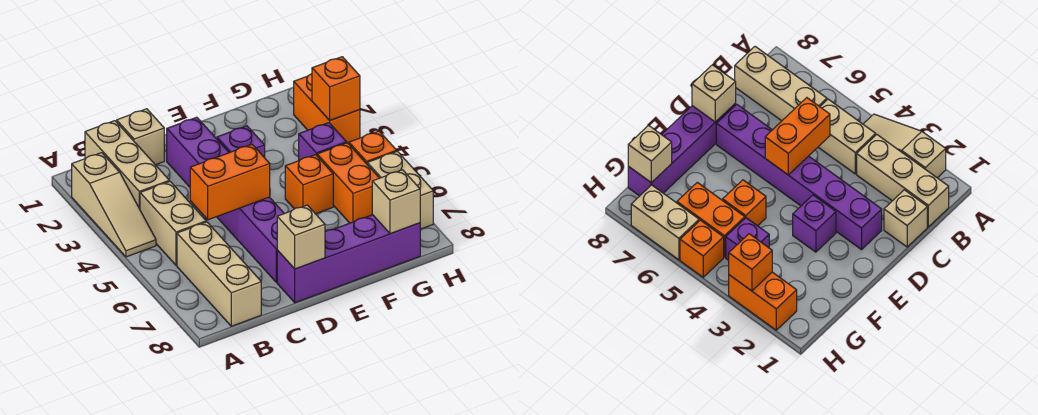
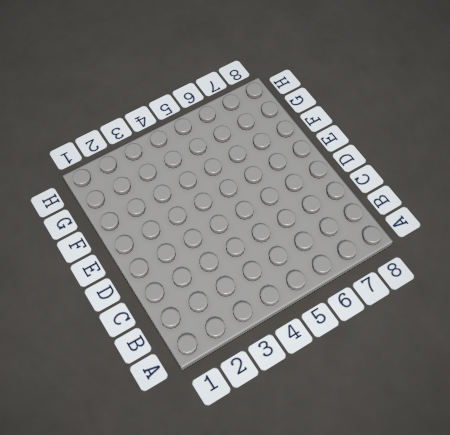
none -> tan slope A2:A4 level 1 top 2
none -> tan brick B1:B3 level 1
none -> tan brick B4:B5 level 1

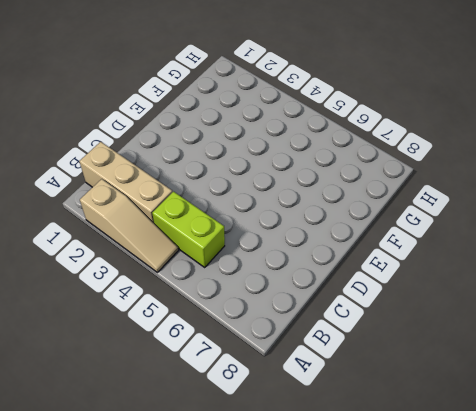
lime brick B4:B5 level 1 -> tan brick B4:B5 level 1
none -> tan brick B6:B8 level 1
none -> tan brick C1 level 1
none -> purple brick D2:D7 level 1

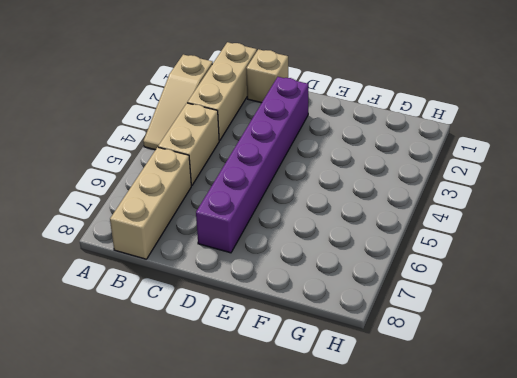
none -> purple brick D8:G8 level 1
none -> purple brick E3 level 1
none -> orange brick F5 level 1

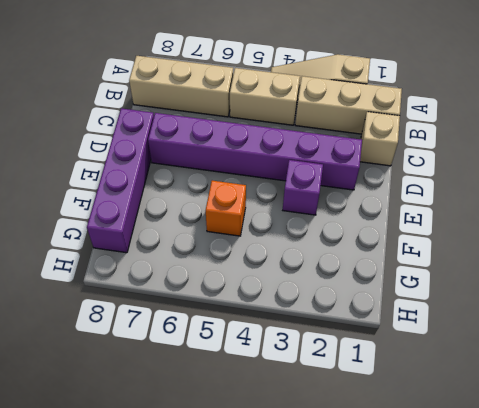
none -> purple brick G4 level 1
none -> orange brick G5:G6 level 1
none -> orange brick H2:H3 level 1

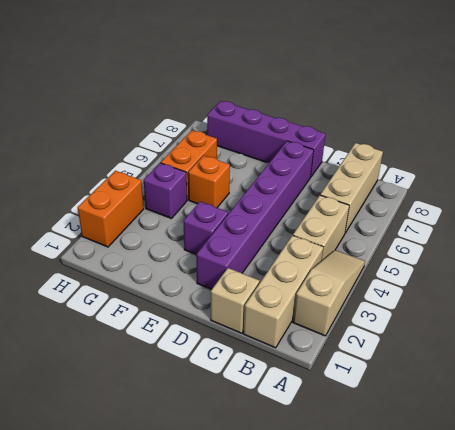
none -> orange brick H5 level 1
none -> tan brick H6:H7 level 1
none -> orange brick C5:D5 level 2

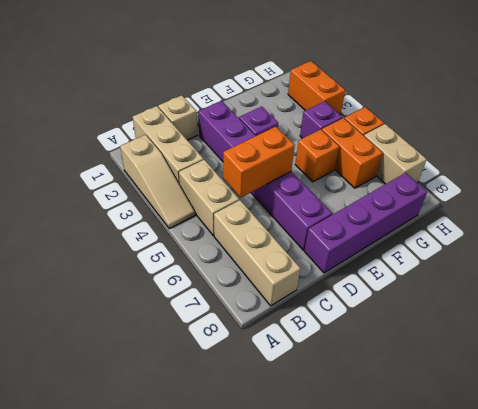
none -> tan brick D8 level 2
none -> tan brick G8 level 2
none -> orange brick H3 level 2

